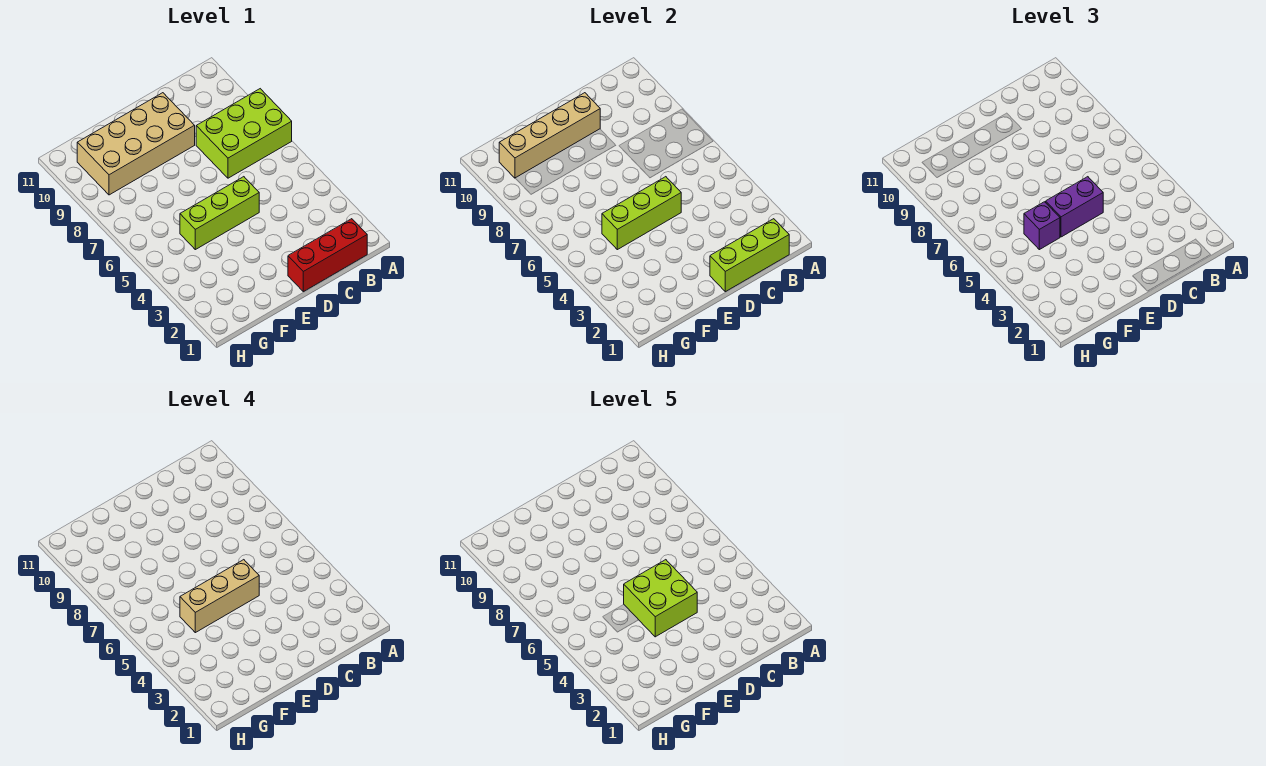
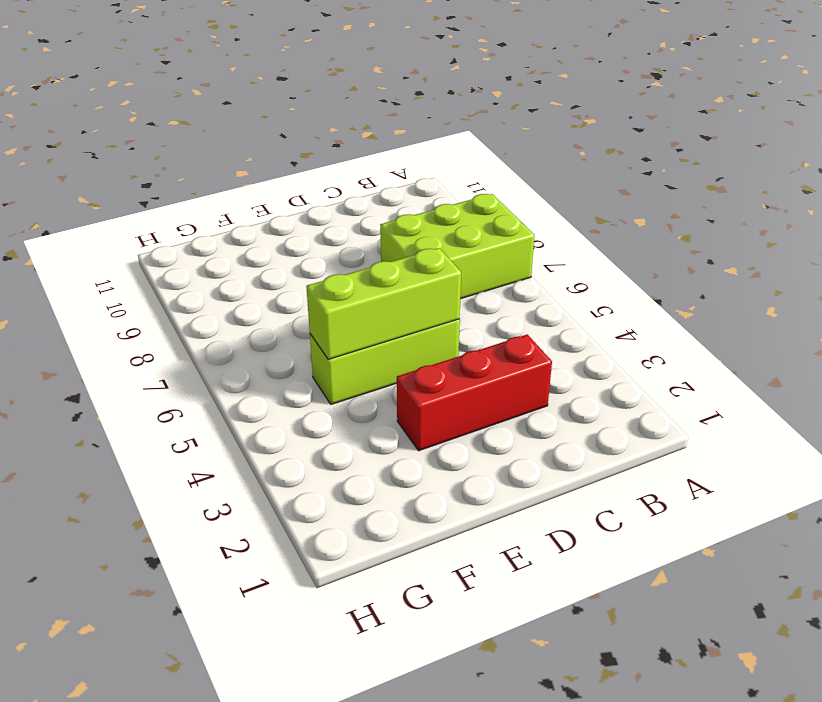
red brick C3:E3 level 1 -> red brick B1:D1 level 1
none -> tan brick D9:G10 level 1
none -> lime brick B1:D1 level 2

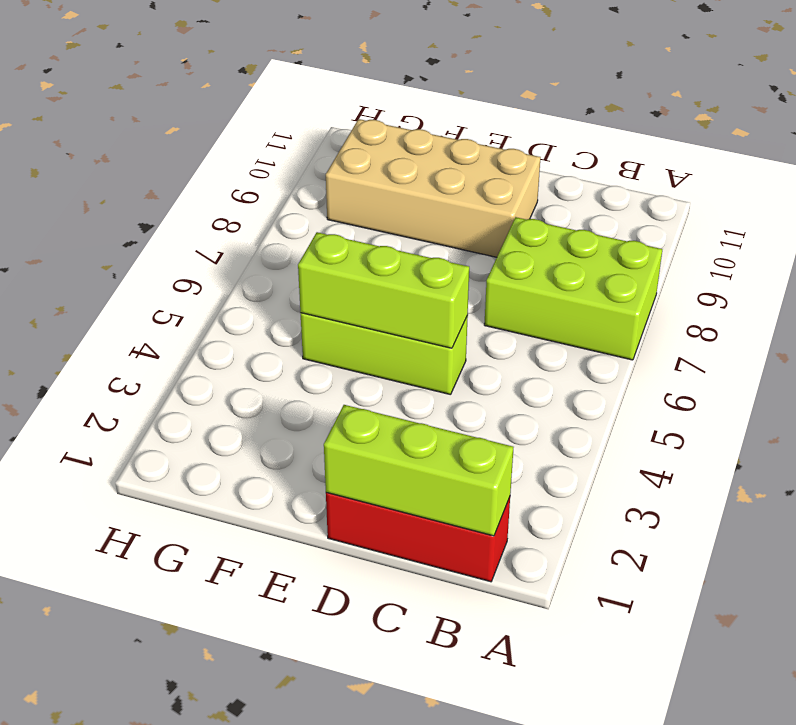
none -> tan brick D10:G10 level 2
none -> purple brick D5:E5 level 3

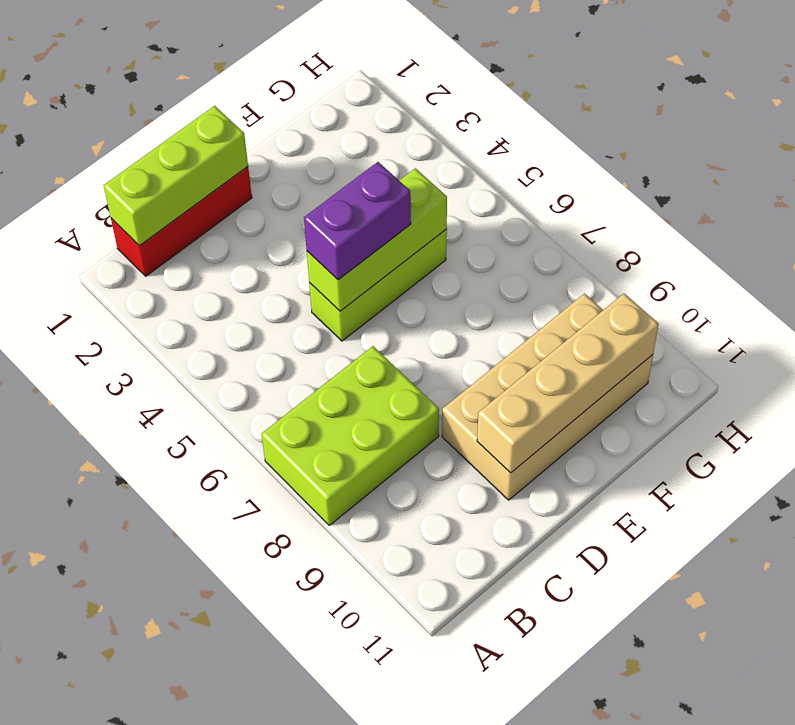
none -> purple brick F5 level 3
none -> tan brick D5:F5 level 4

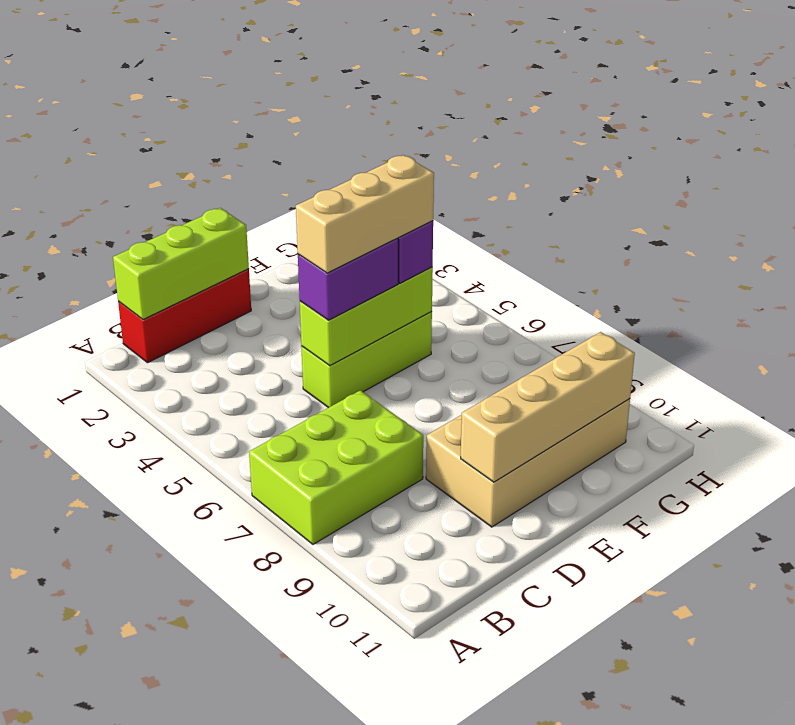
none -> lime brick D4:E5 level 5

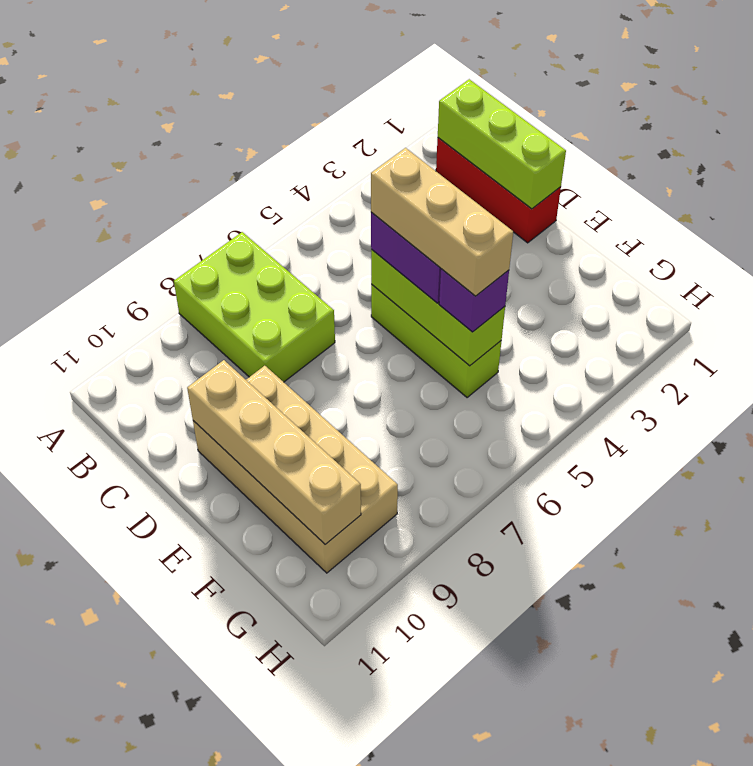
none -> lime brick D4:E5 level 5

